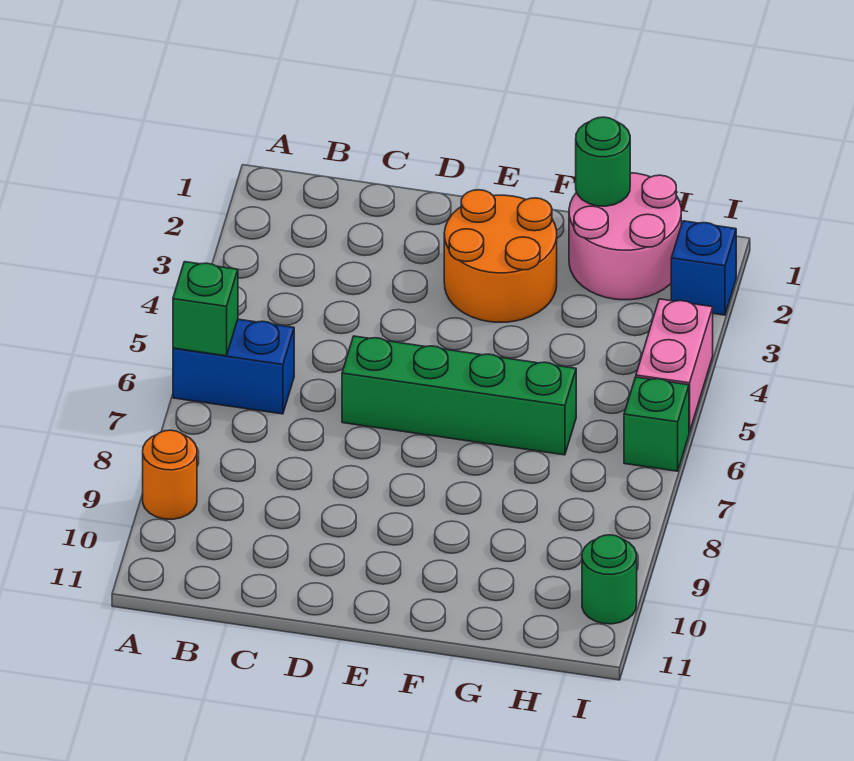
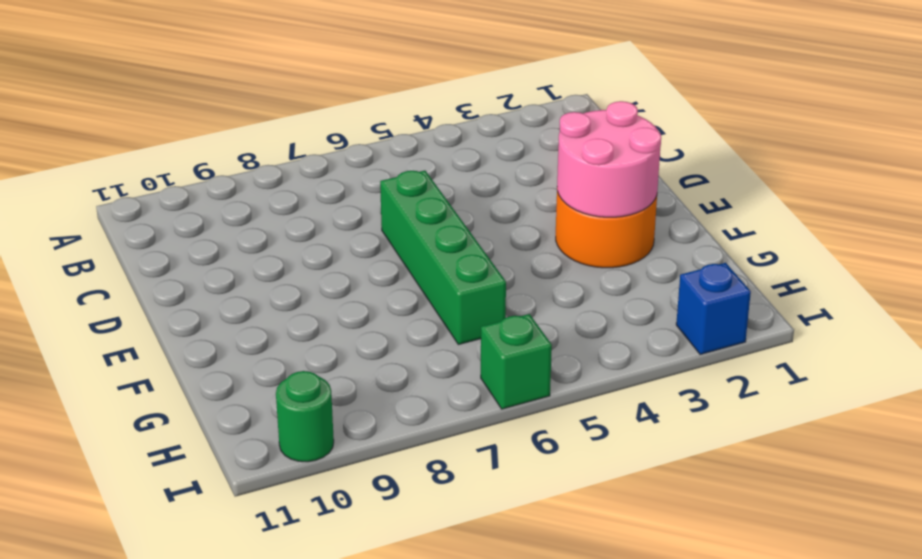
pink round brick E2:F3 level 2 -> pink round brick G1:H2 level 1
none -> blue brick A6:B6 level 1
none -> orange round brick A9 level 1

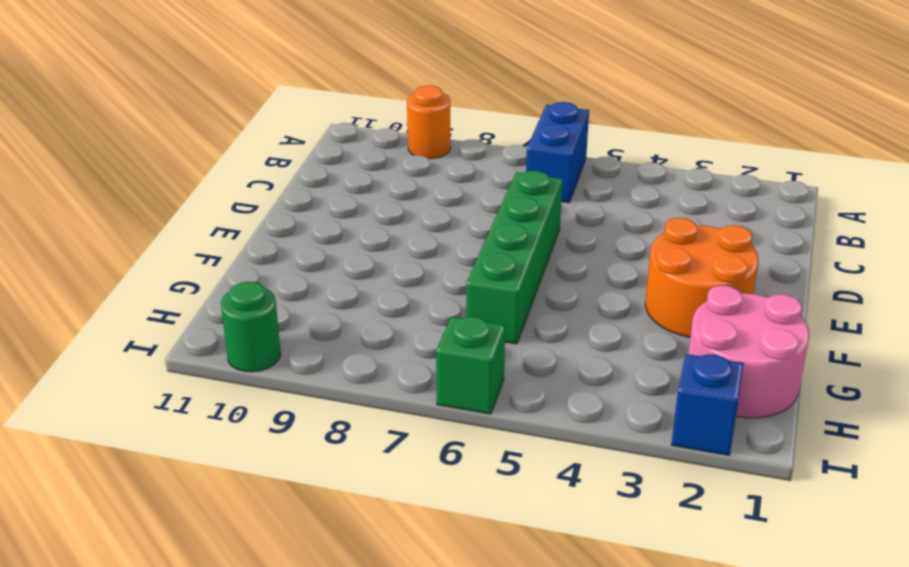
none -> pink brick I4:I5 level 1
none -> green brick A6 level 2

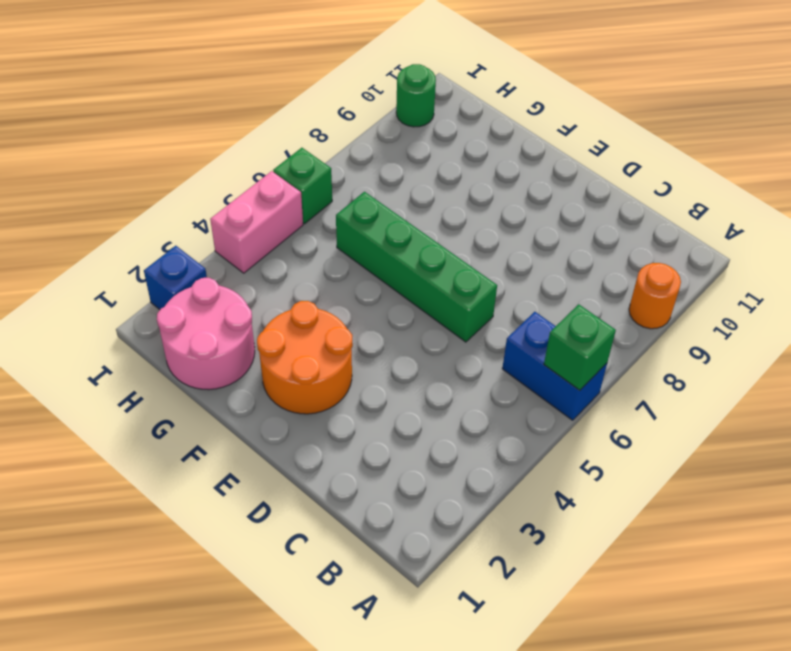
none -> green round brick G1 level 2

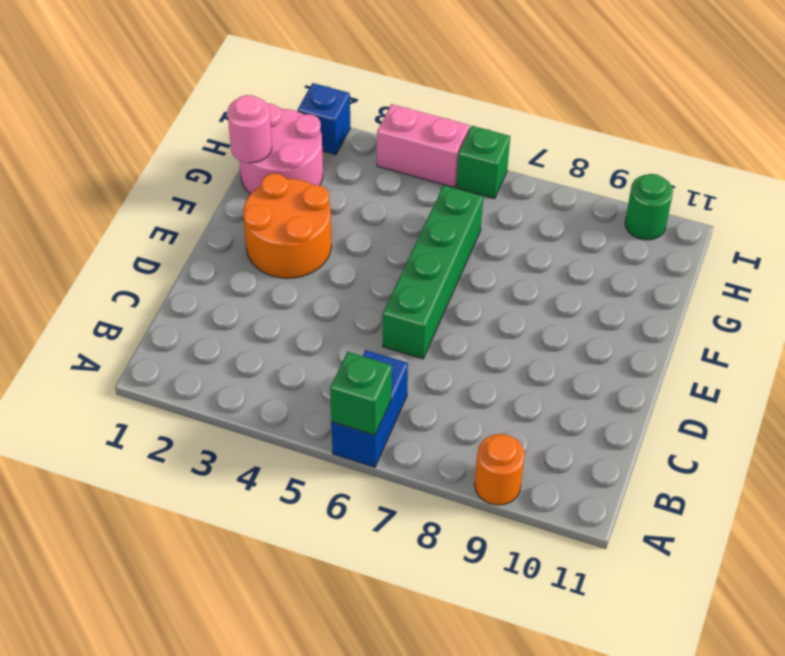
pink round brick G1 level 2 -> green round brick G1 level 2

